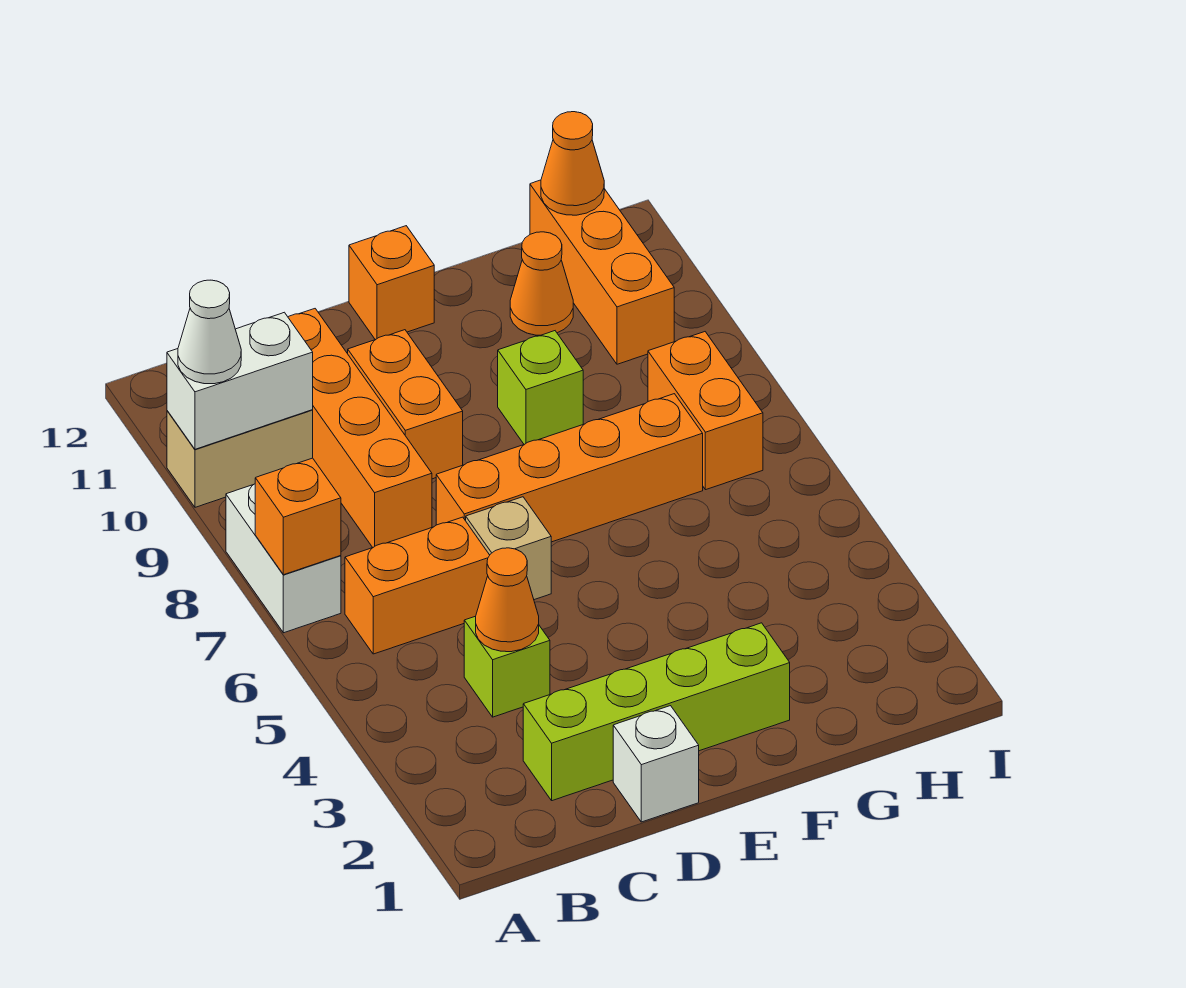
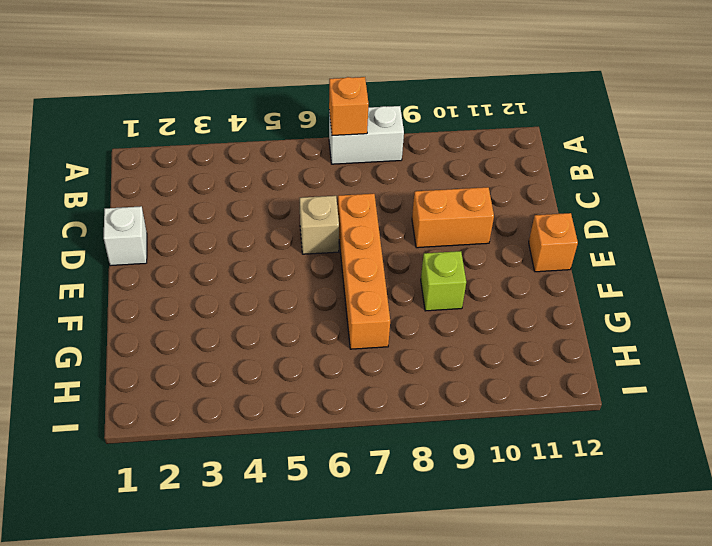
none -> tan brick A10:B10 level 1
none -> orange brick B6:C6 level 1
none -> lime brick C2:F2 level 1

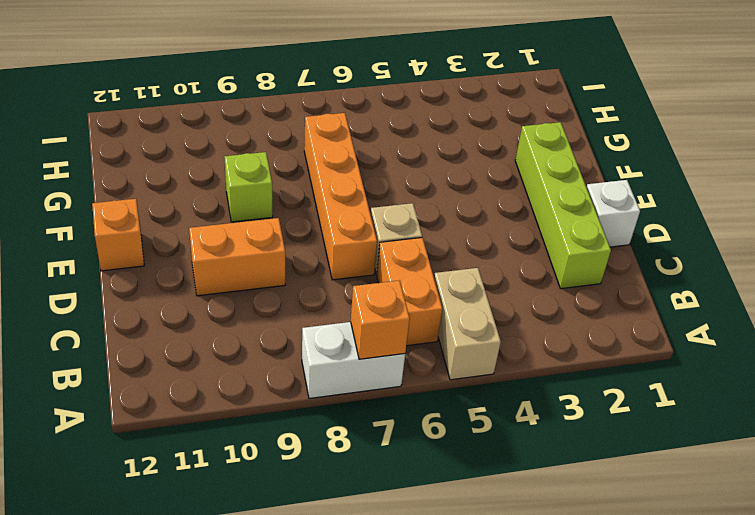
tan brick A5:B5 level 1 -> tan brick A10:B10 level 1
none -> lime brick C4 level 1
none -> orange brick C8:C11 level 1
none -> orange cone G11 level 1

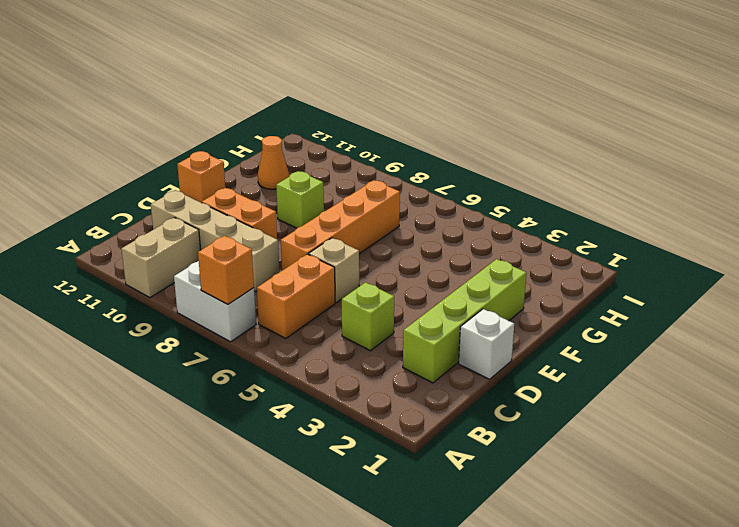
tan brick C8:C11 level 1 -> orange brick C8:C11 level 1
none -> orange brick H7:H8 level 1
none -> orange brick H10:H12 level 1
none -> white brick A10:B10 level 2

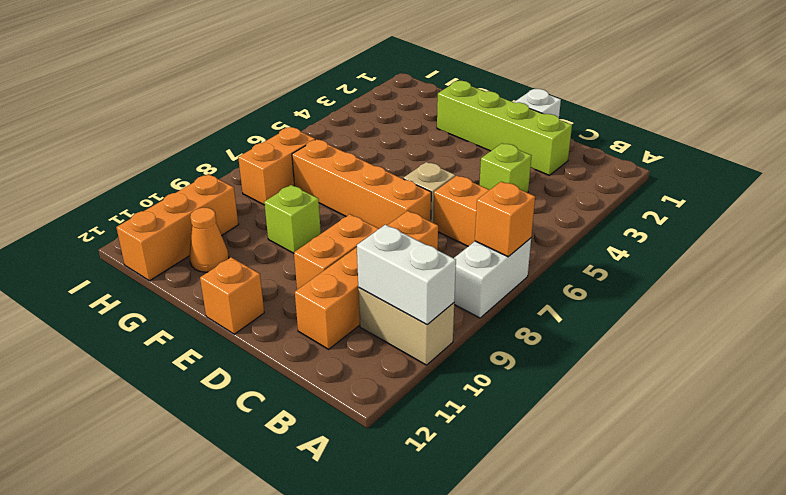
none -> orange cone C4 level 2
none -> orange cone H12 level 2
none -> white cone A10 level 3

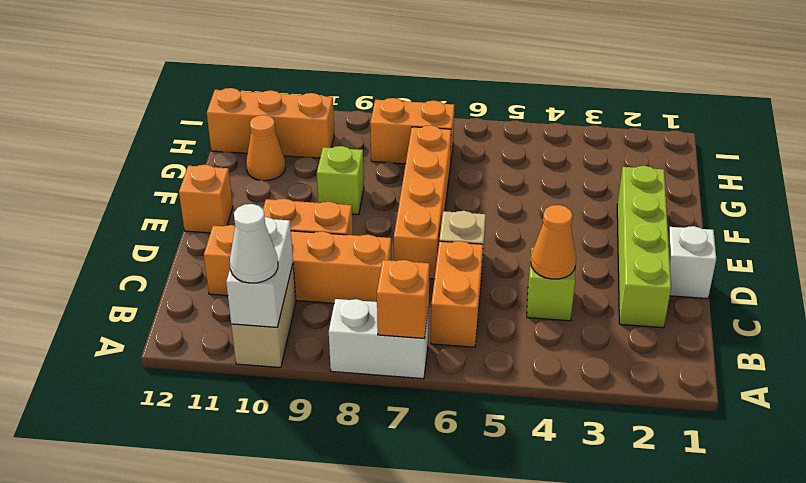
none -> orange cone H12 level 2

